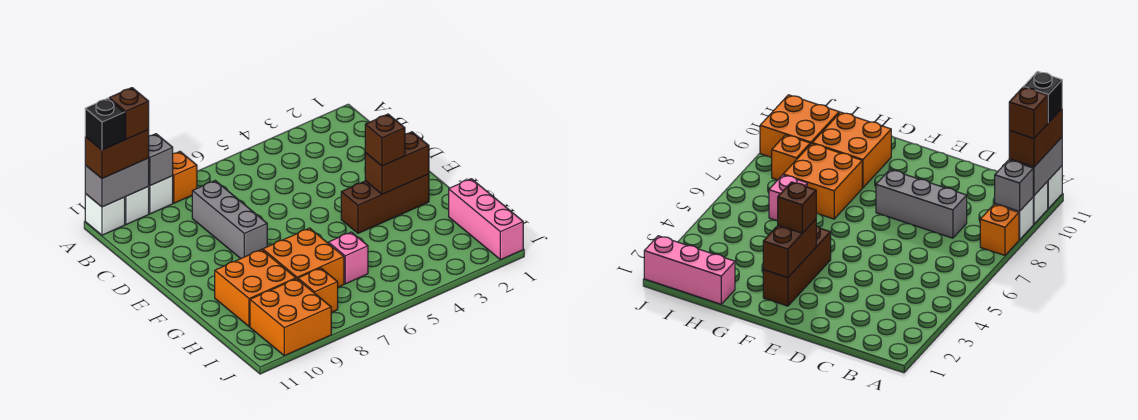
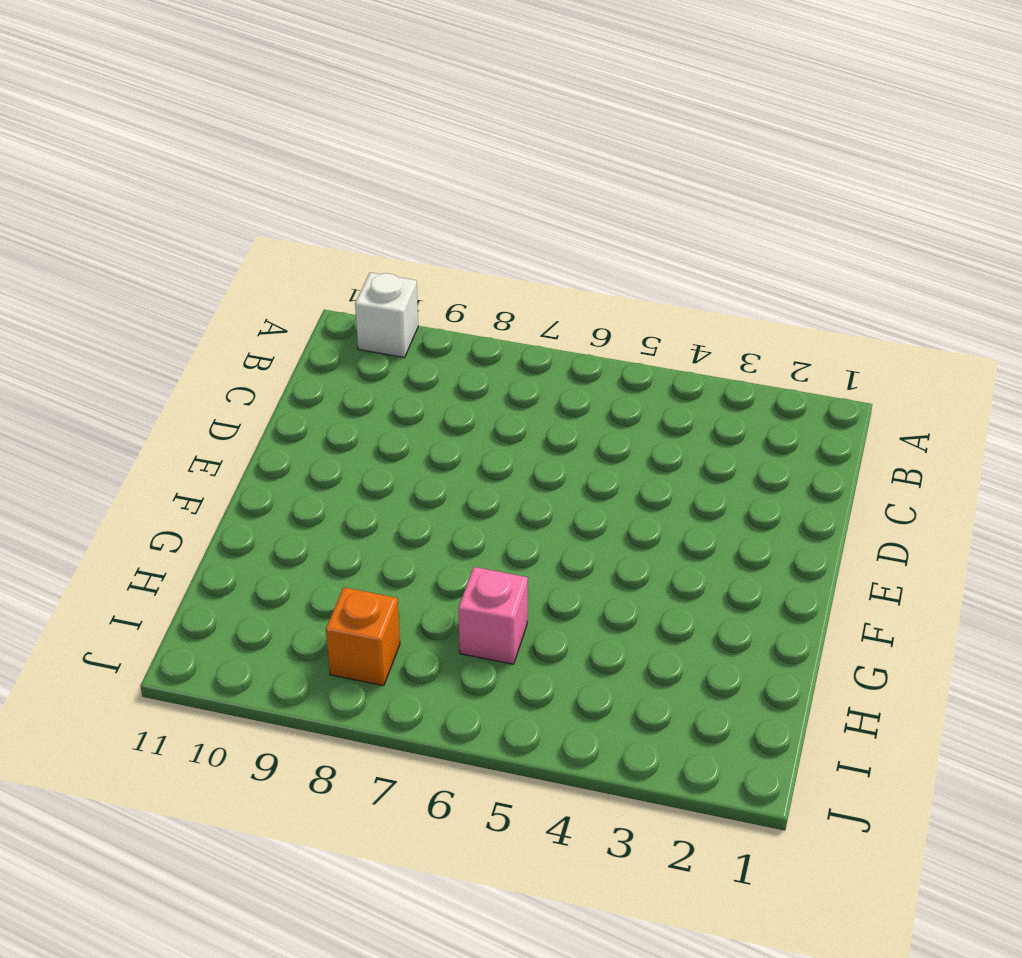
none -> orange brick A8 level 1
none -> white brick A9 level 1
none -> white brick A11 level 1

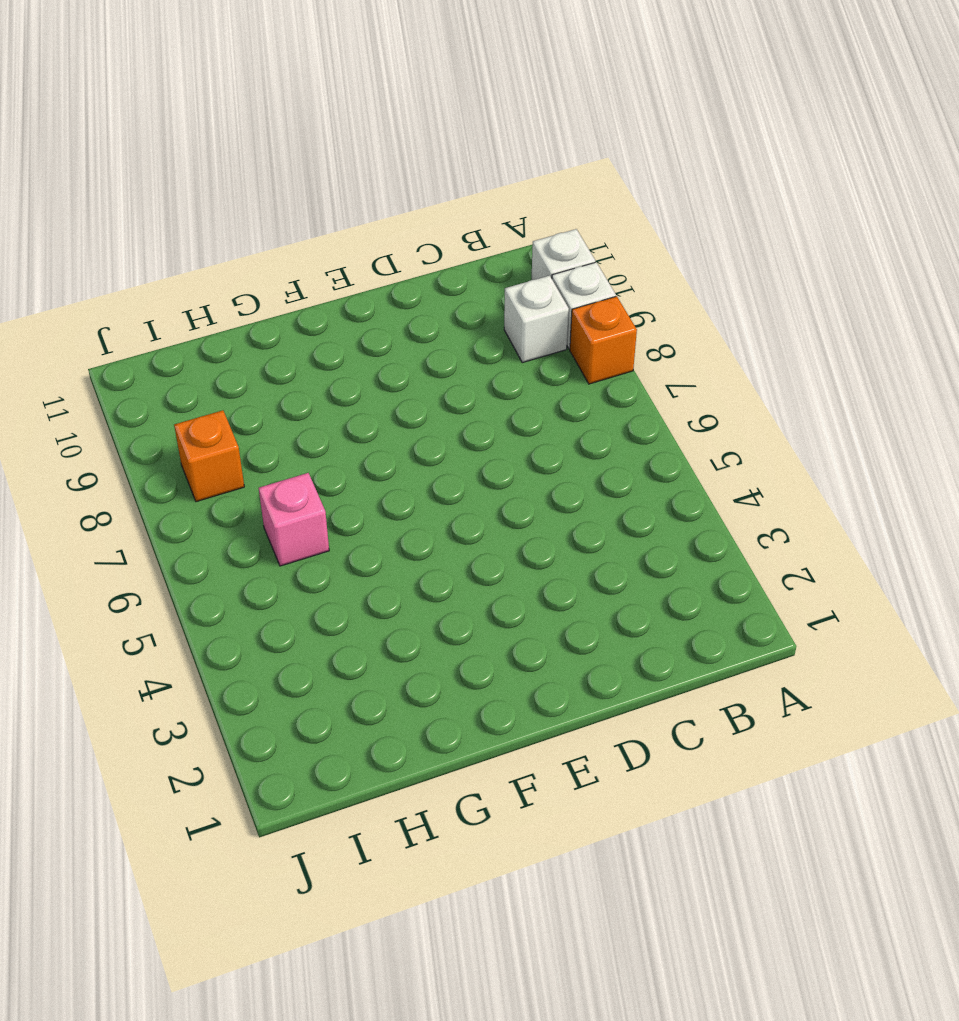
white brick B9 level 1 -> white brick A11 level 1
none -> grey brick C8:E8 level 1
none -> brown brick F2:F4 level 1
none -> orange brick G7:H8 level 1

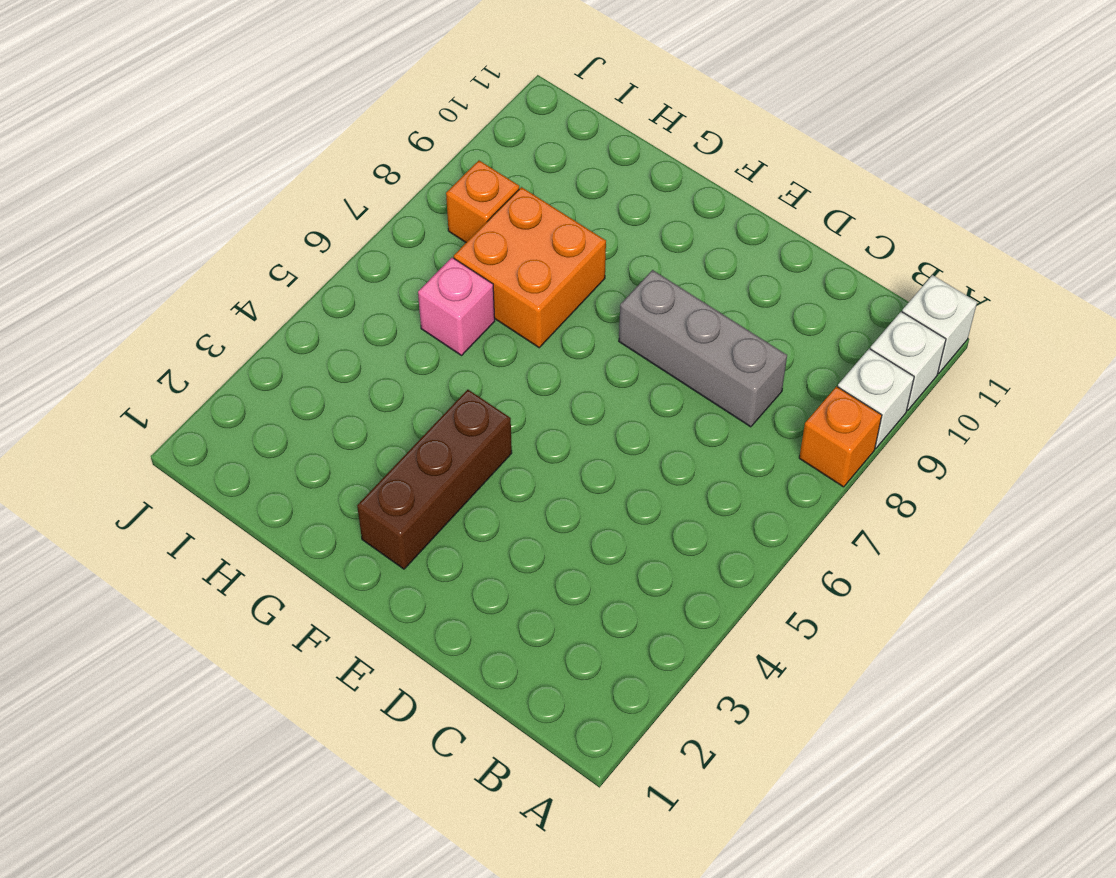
none -> orange brick G9:H10 level 1
none -> pink brick H1:J1 level 1
none -> orange brick I9:J10 level 1

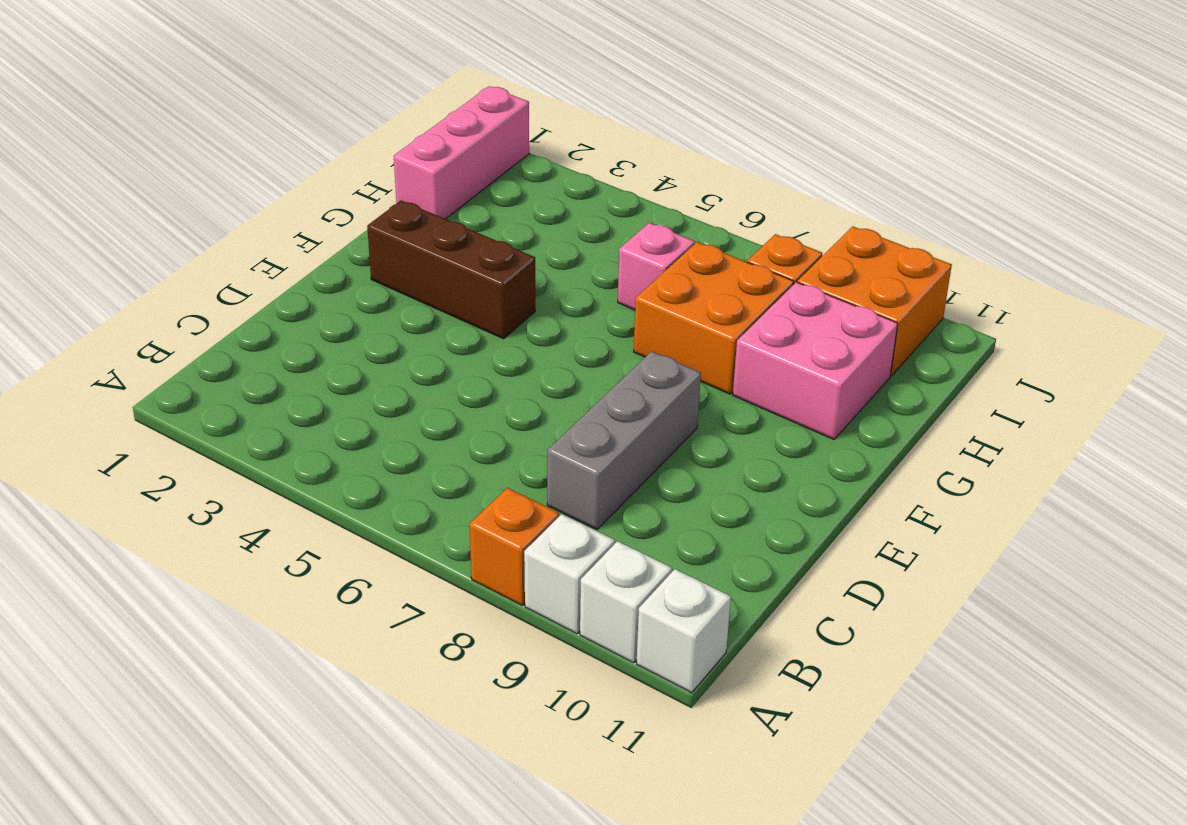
pink brick G9:H10 level 1 -> orange brick G9:H10 level 1
none -> grey brick A9 level 2
none -> grey brick A10:A11 level 2
none -> brown brick F2:F3 level 2

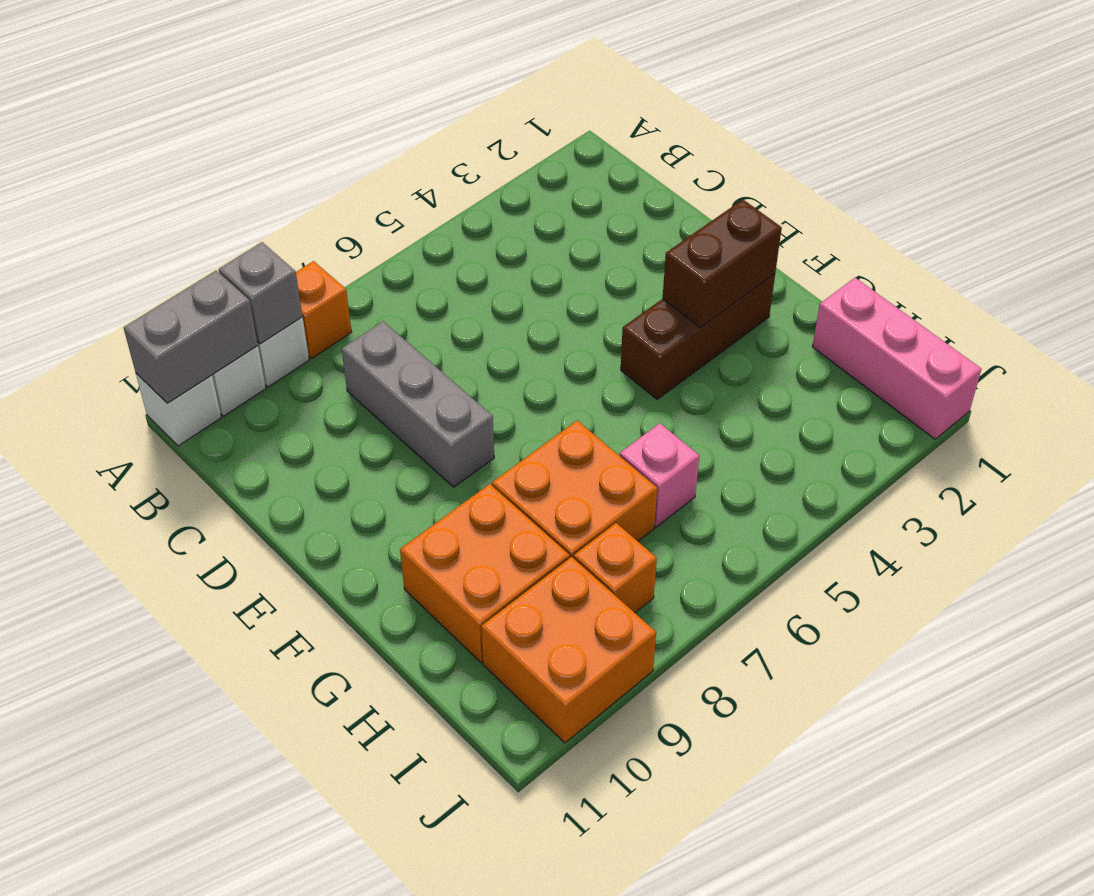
none -> brown brick A10:A11 level 3
none -> brown brick F3 level 3
none -> brown brick A10 level 4

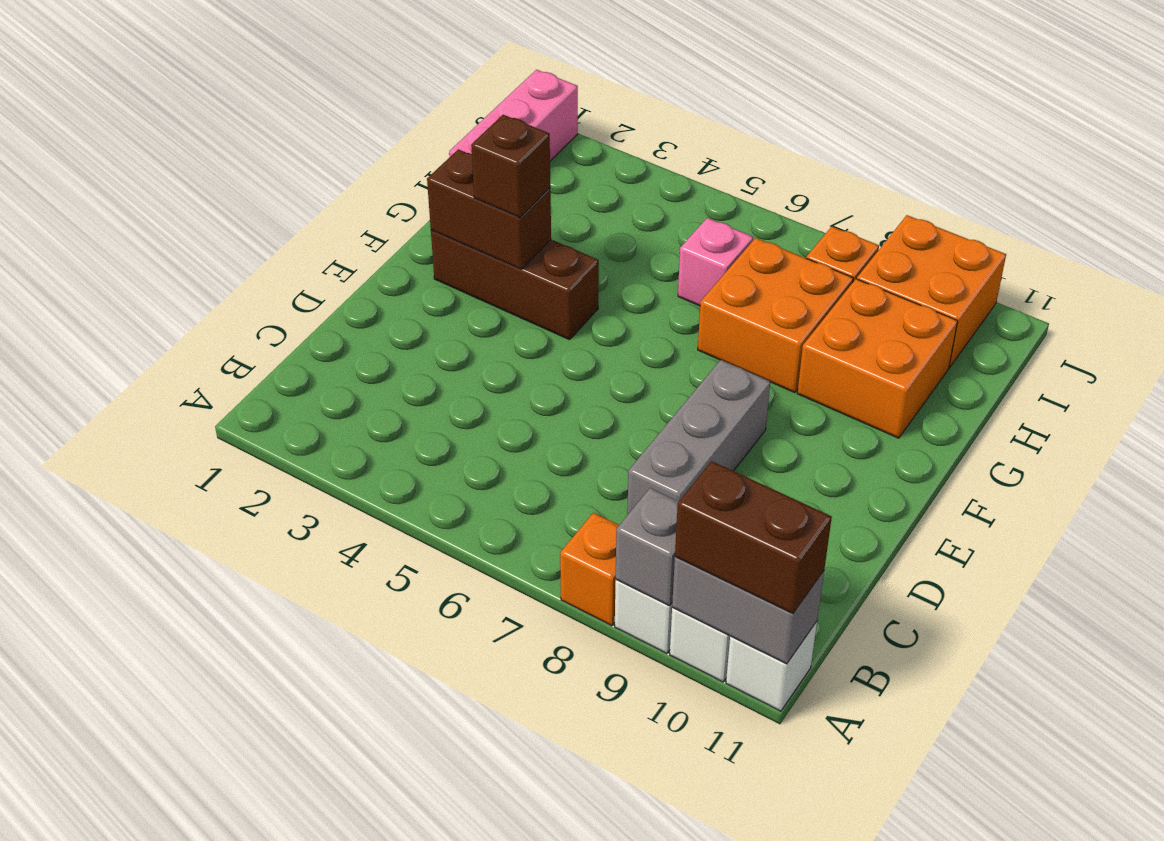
none -> brown brick A10 level 4
none -> black brick A11 level 4

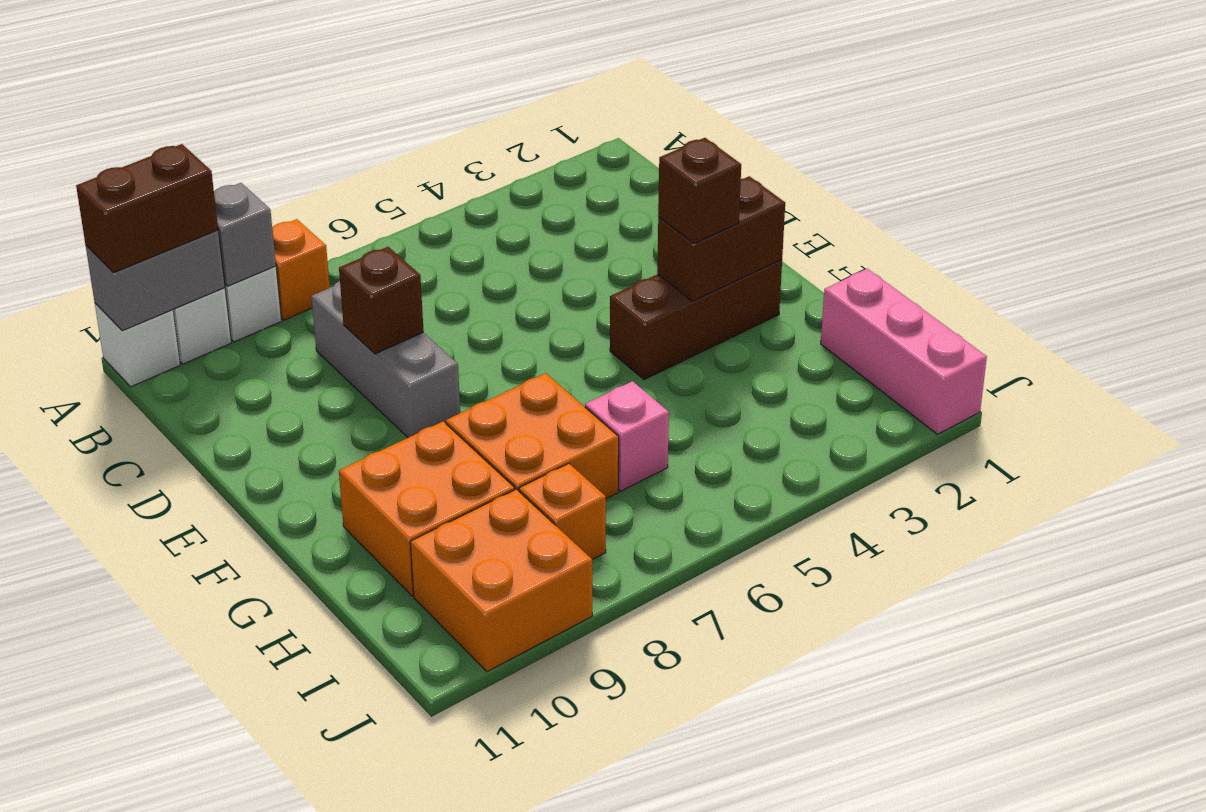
brown brick D8 level 2 -> brown brick A10 level 4
none -> black brick A11 level 4

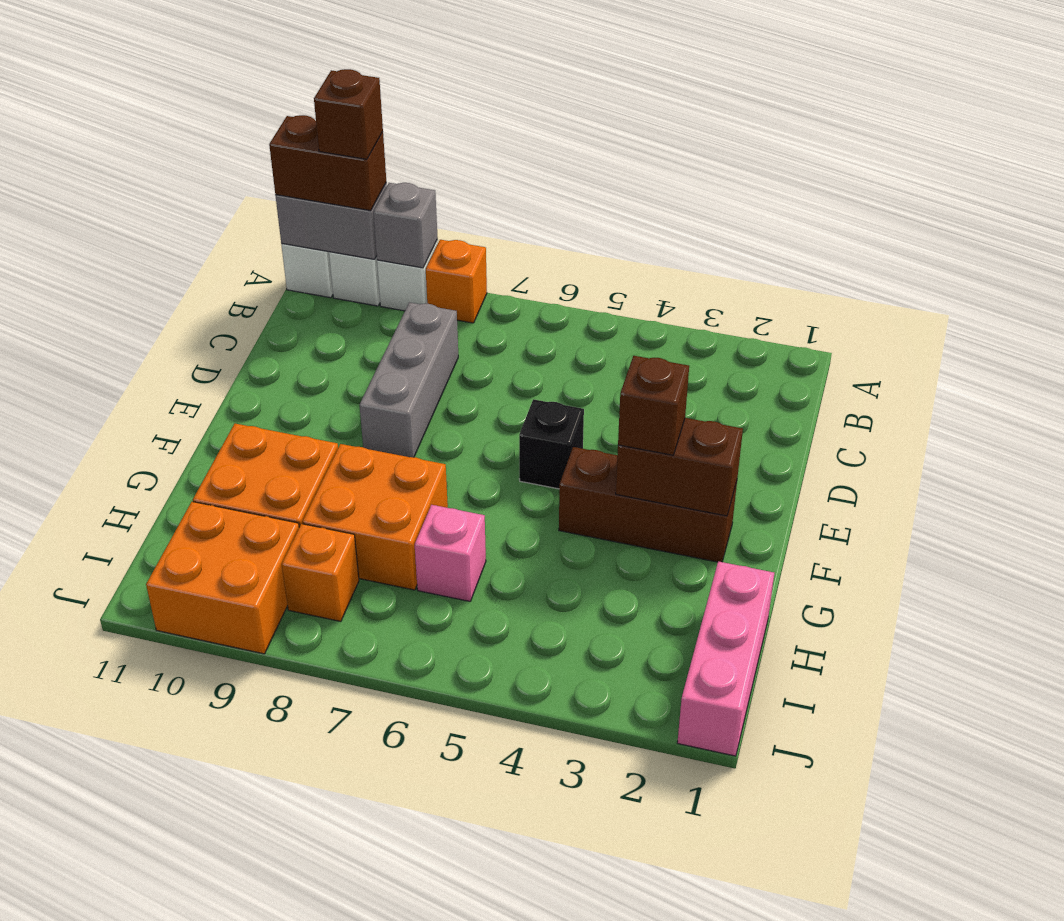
black brick E5 level 1 -> black brick A11 level 4

